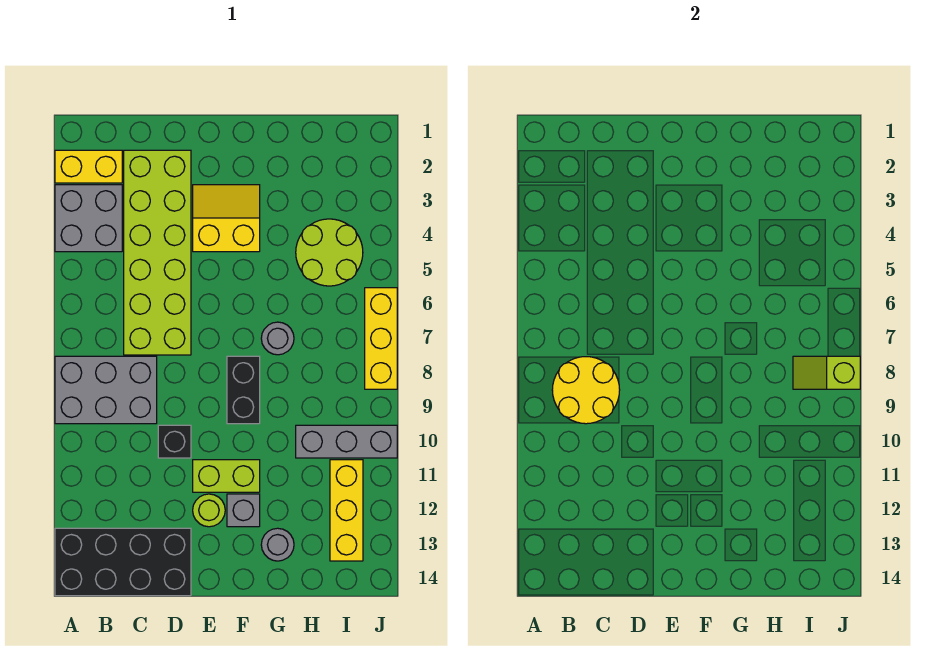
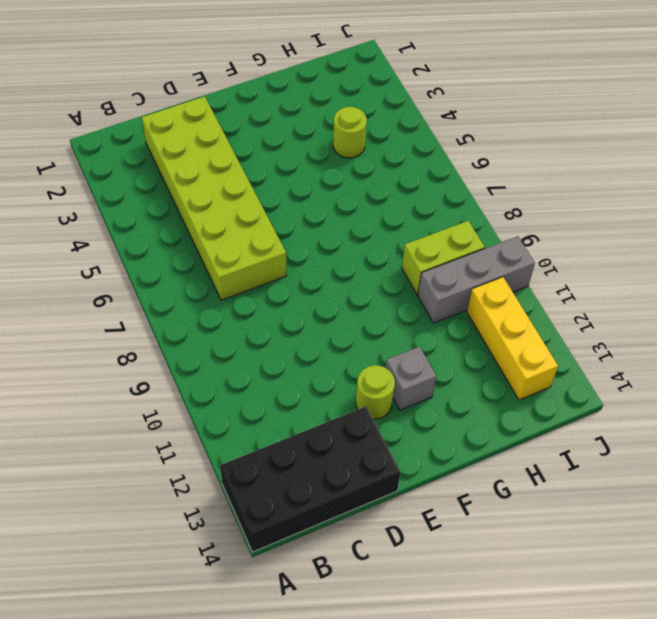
lime round brick H4 level 1 -> lime round brick H4:I5 level 1
lime brick H9:I9 level 1 -> lime brick E11:F11 level 1
none -> yellow brick A2:B2 level 1
none -> grey brick A3:B4 level 1
none -> grey brick A8:C9 level 1

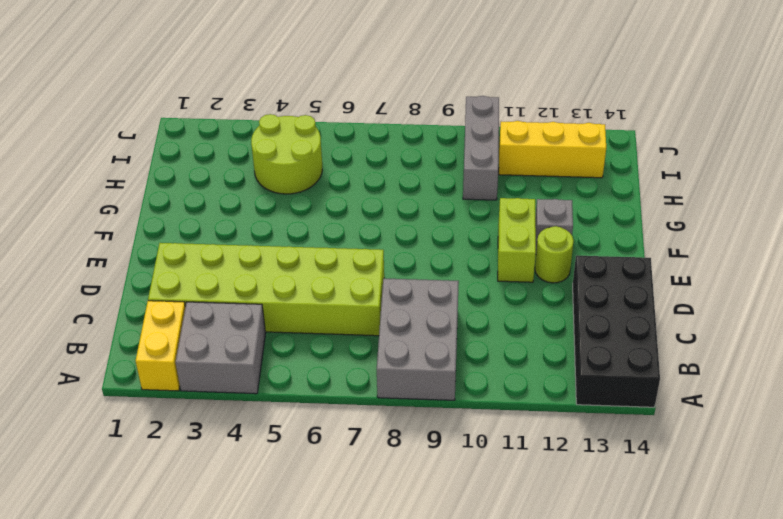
none -> black brick D10 level 1
none -> yellow slope E3:F4 level 1 top 4
none -> black brick F8:F9 level 1

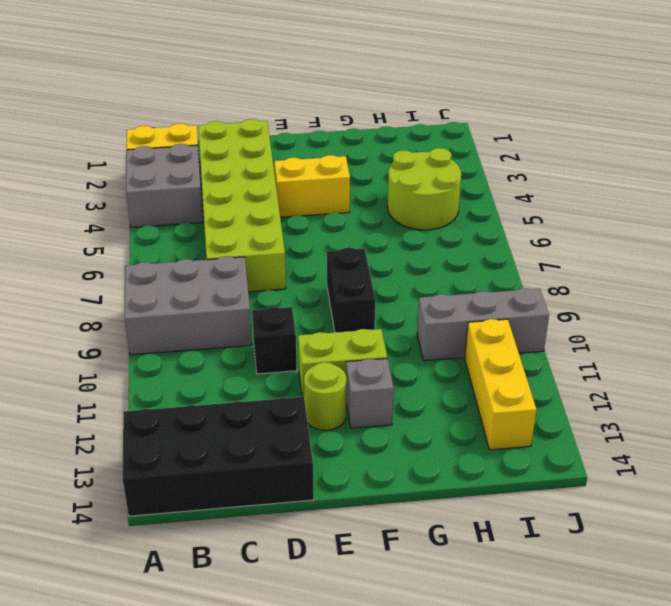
none -> grey round brick G7 level 1
none -> grey round brick G13 level 1
none -> yellow brick J6:J8 level 1

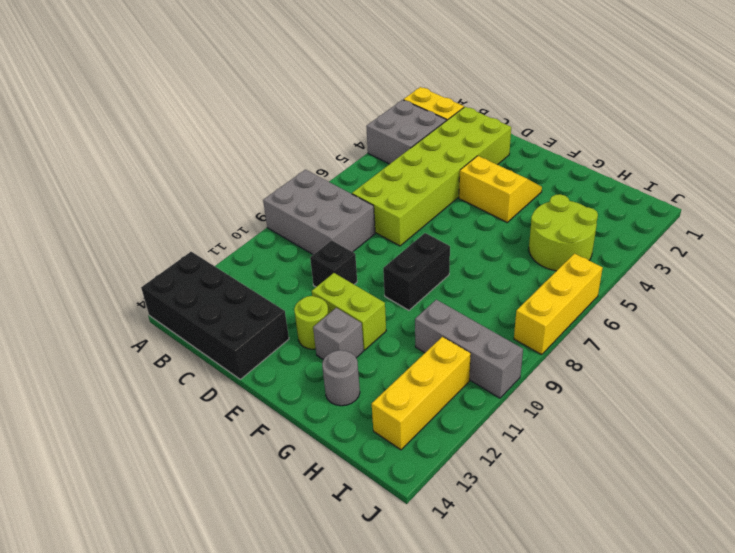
none -> grey round brick G7 level 1
none -> yellow round brick B8:C9 level 2
none -> lime slope I8:J8 level 2 top J

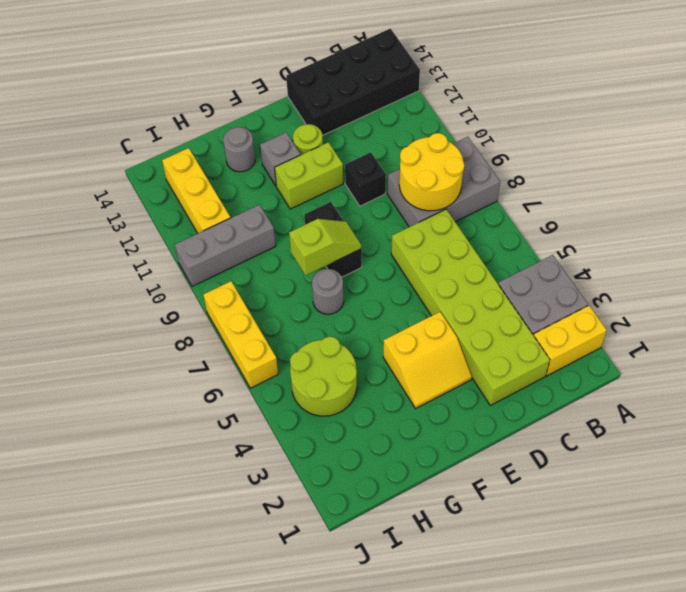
lime slope F8:G8 level 2 top G -> lime slope I8:J8 level 2 top J

